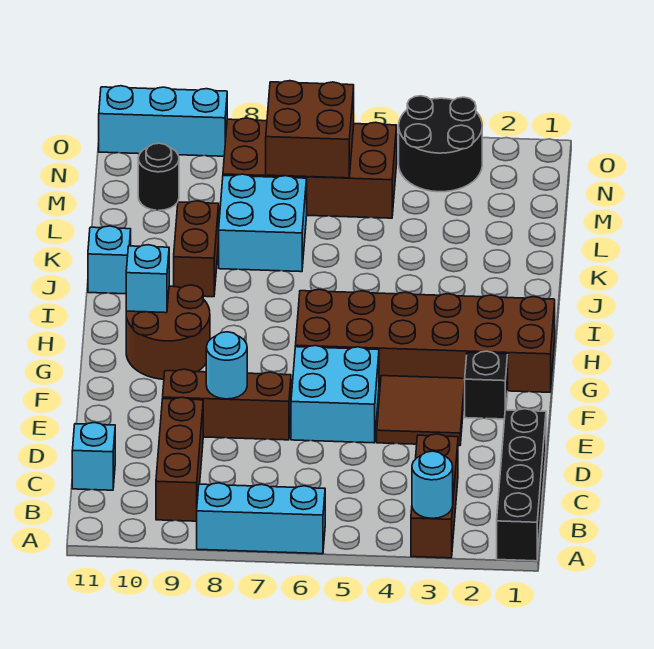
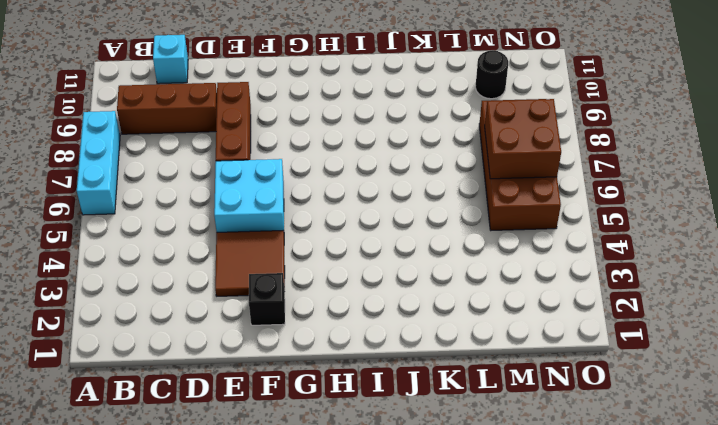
none -> black brick A1:D1 level 1
none -> brown brick A3:C3 level 1
none -> brown brick G1:H6 level 1

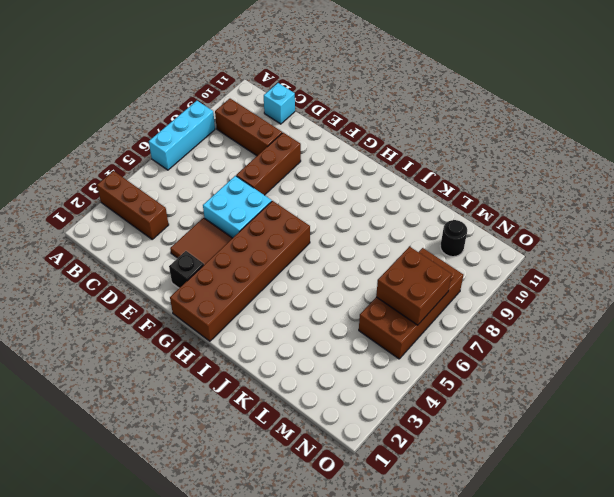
none -> black brick A1:D1 level 1
none -> brown round brick G9:H10 level 1
none -> brown brick J9:K9 level 1

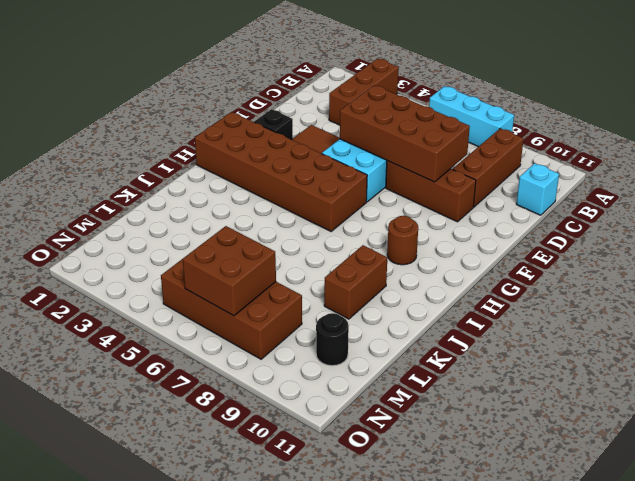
brown brick D5:E8 level 2 -> cyan round brick E8 level 2
brown round brick H9 level 1 -> brown round brick G9:H10 level 1
none -> black brick A1:D1 level 1
none -> cyan brick J11 level 1
none -> cyan brick K7:L8 level 1

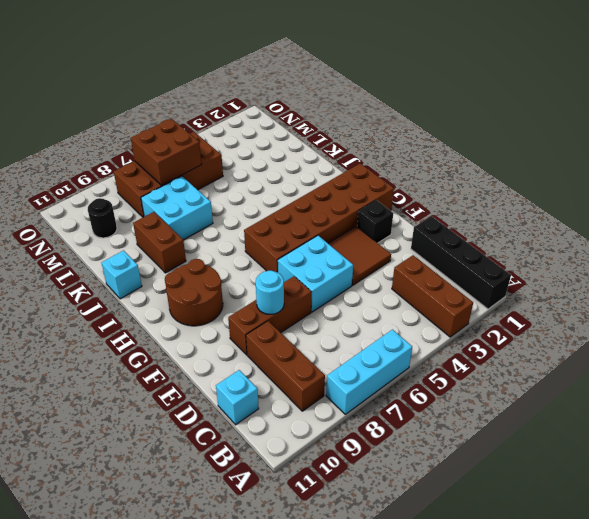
none -> black round brick N3:O4 level 1
none -> cyan brick O9:O11 level 1
none -> cyan round brick A3 level 2

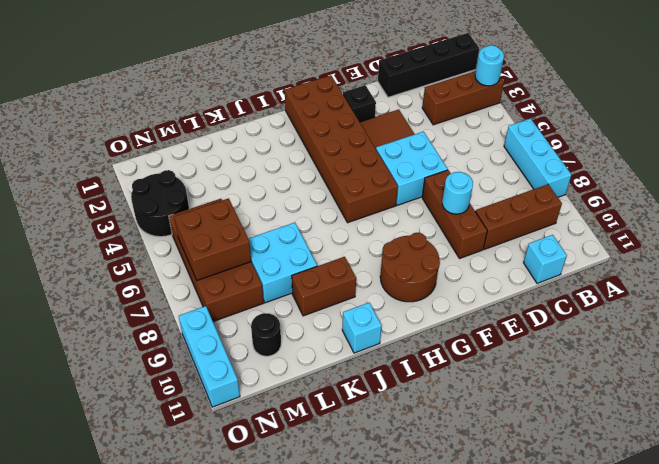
none -> cyan brick H10 level 2

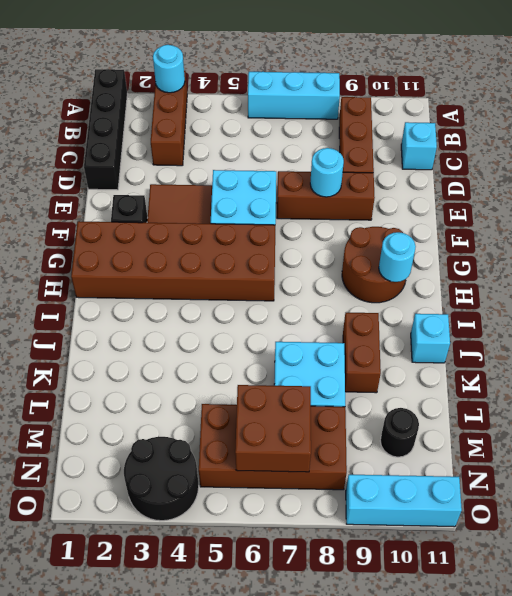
cyan round brick H10 level 2 -> cyan brick H10 level 2

